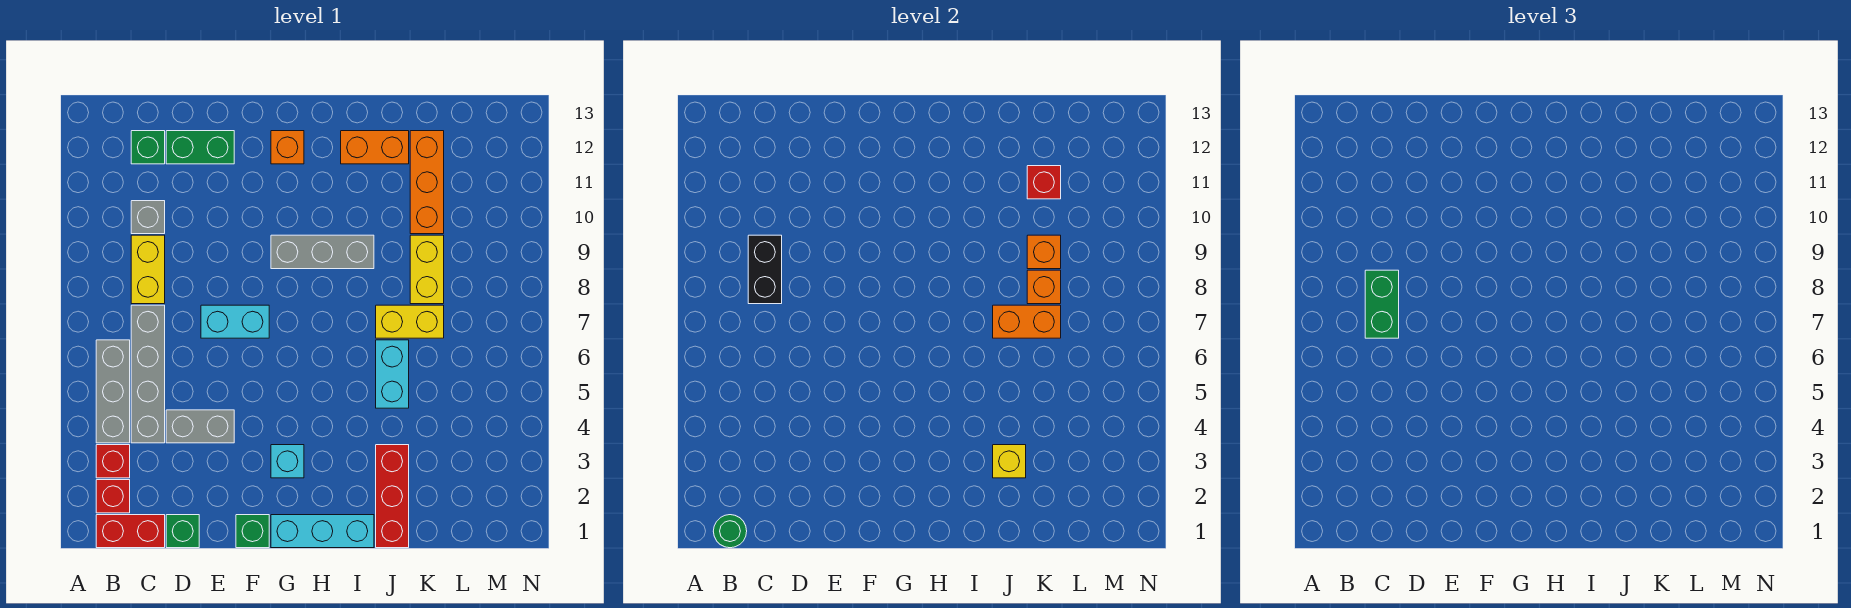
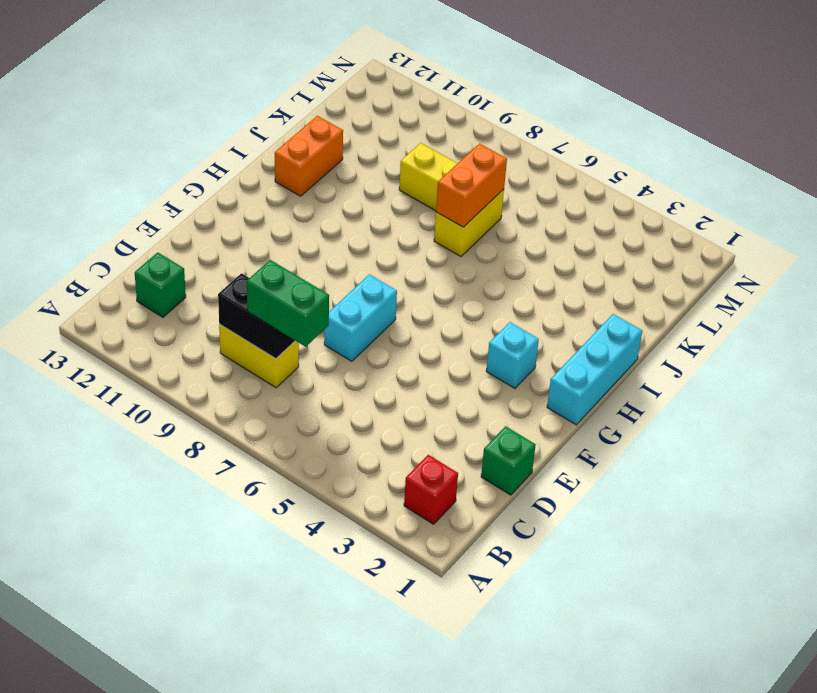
none -> red brick B1:C1 level 1
none -> red brick B3 level 1
none -> grey brick B4:B6 level 1
none -> grey brick C4:C7 level 1

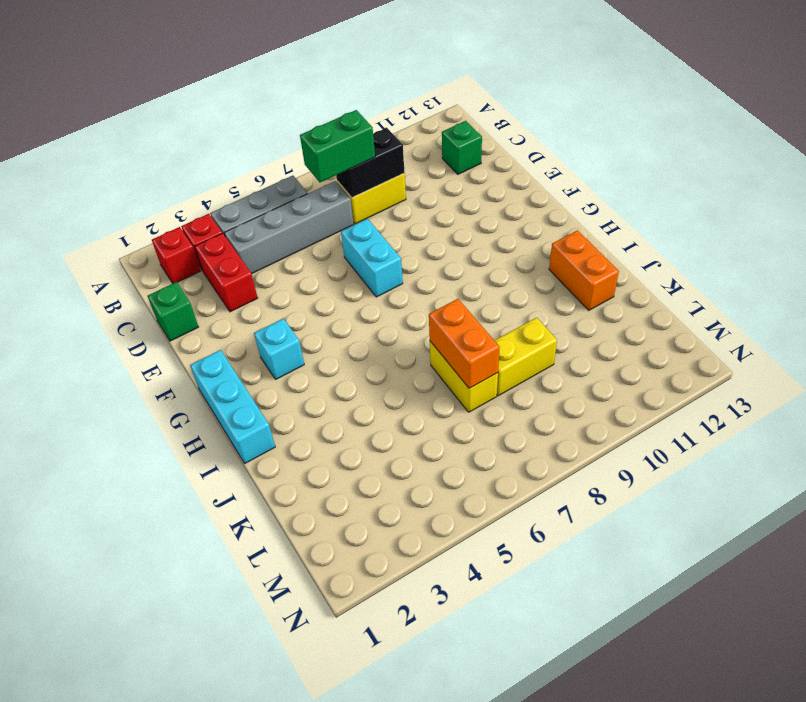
red brick C3:D3 level 1 -> red brick B1:C1 level 1
none -> grey brick C10 level 1
none -> grey brick D4:E4 level 1
none -> green brick D12:E12 level 1
none -> green brick F1 level 1

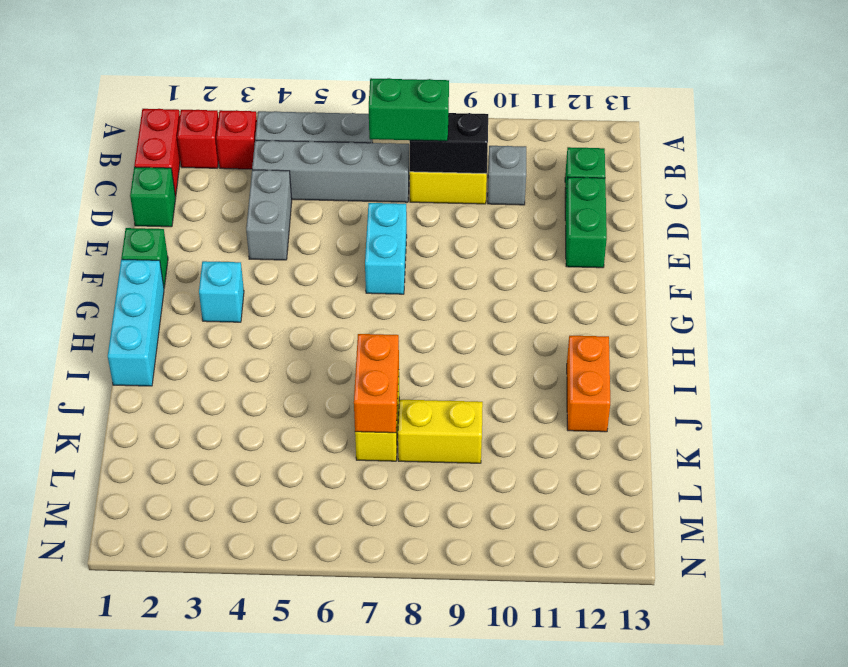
none -> grey brick G9:I9 level 1
none -> orange brick G12 level 1
none -> red brick J1:J3 level 1
none -> cyan brick J5:J6 level 1

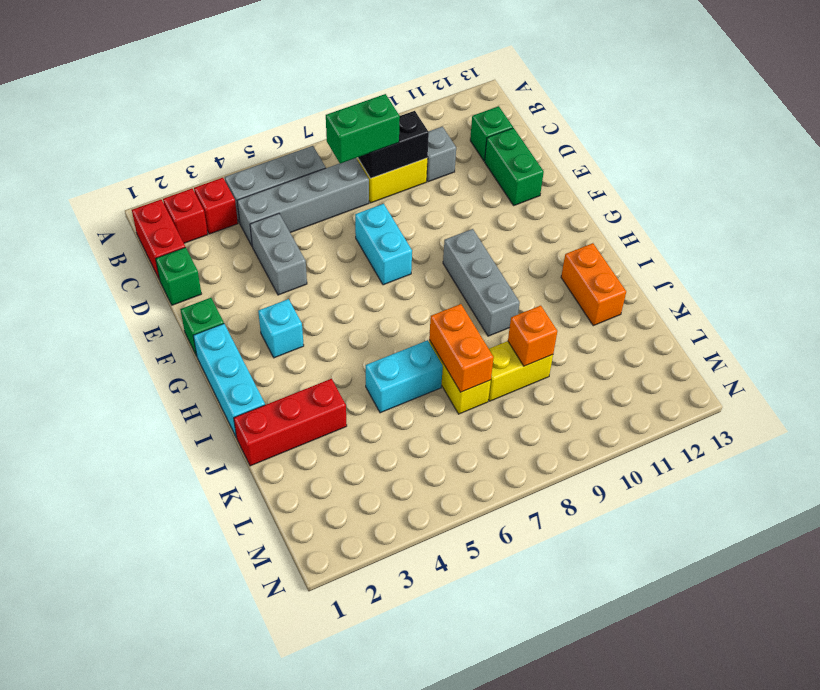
none -> orange brick G12 level 1
none -> orange brick K10:K12 level 1
none -> green round brick B1 level 2
none -> yellow brick J3 level 2

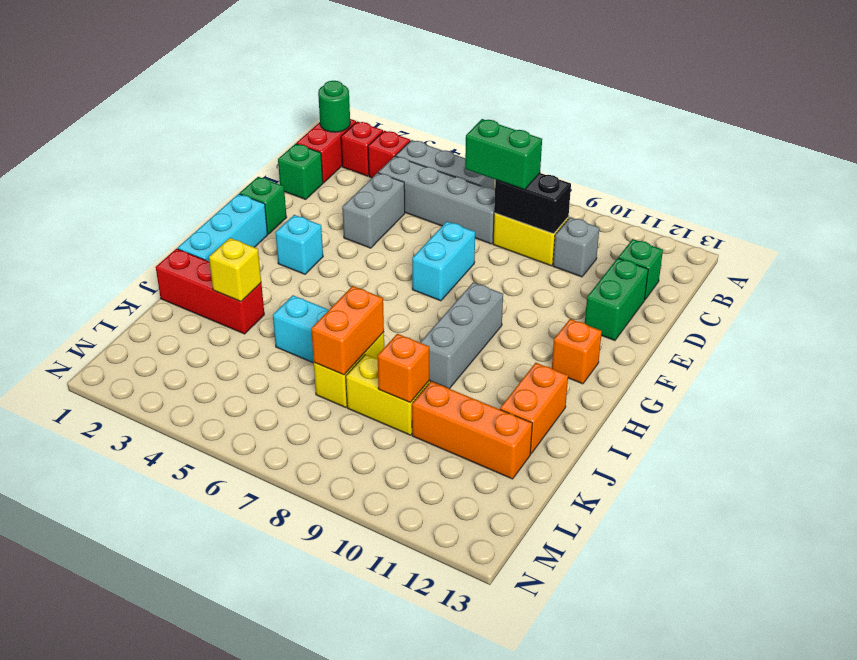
none -> orange brick K8 level 2
none -> red brick K11 level 2

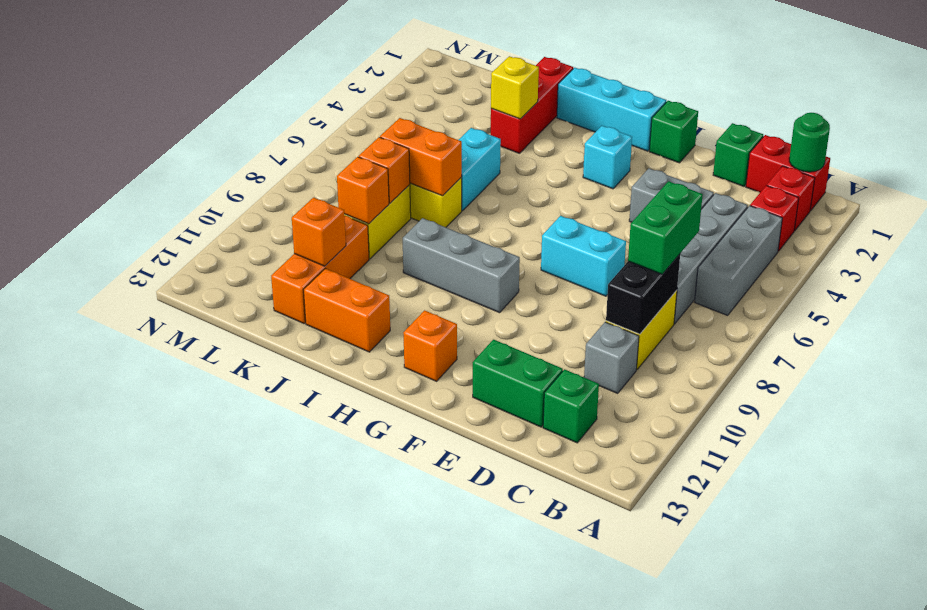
orange brick K11 level 2 -> red brick K11 level 2

